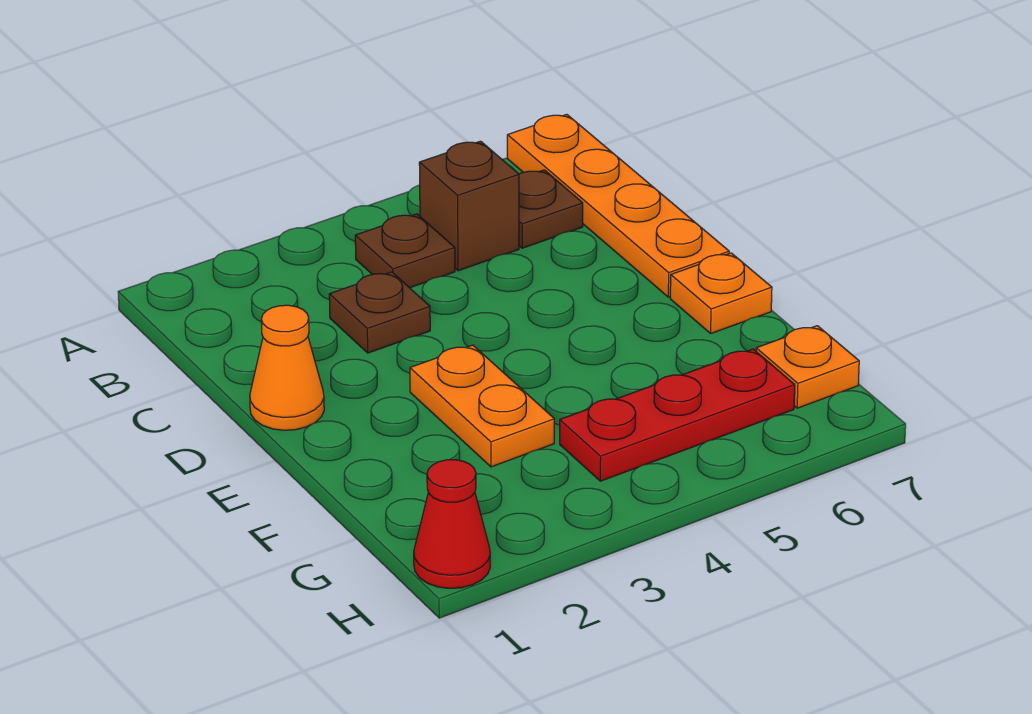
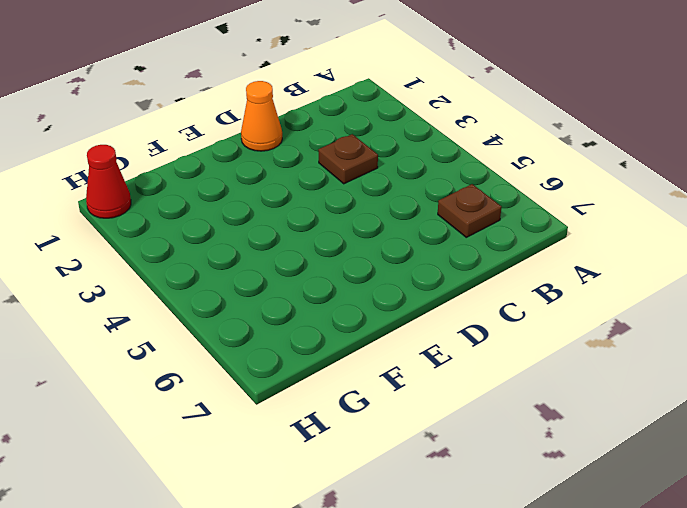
none -> orange plate A7:D7 level 1
none -> brown plate B4 level 1

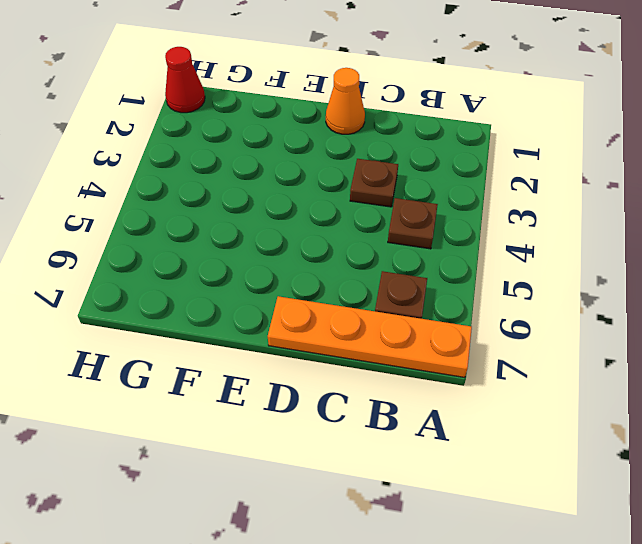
none -> brown brick B5 level 1
none -> orange plate E3:F3 level 1

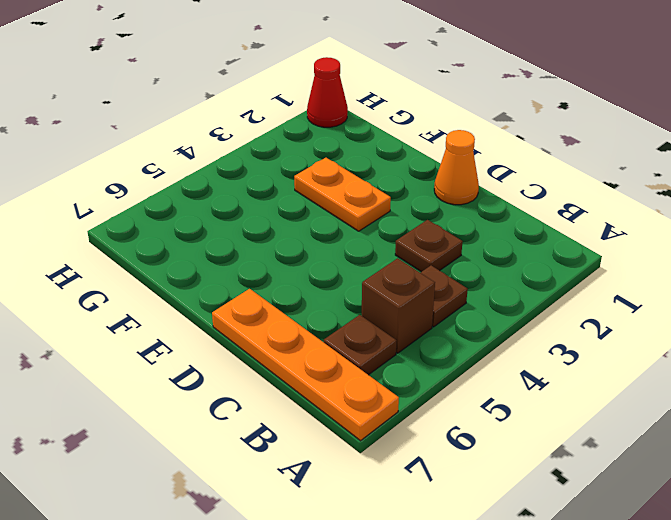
none -> orange plate E7 level 1
none -> red plate G4:G6 level 1

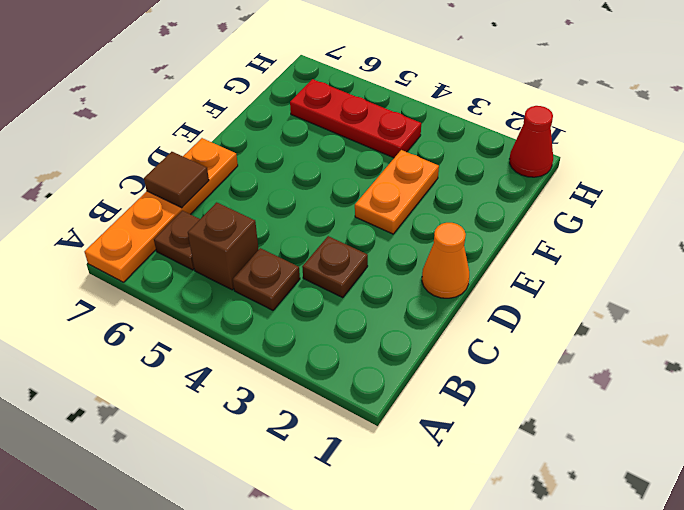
brown tile C7 level 2 -> none
none -> orange plate E7 level 1
none -> orange plate G7 level 1

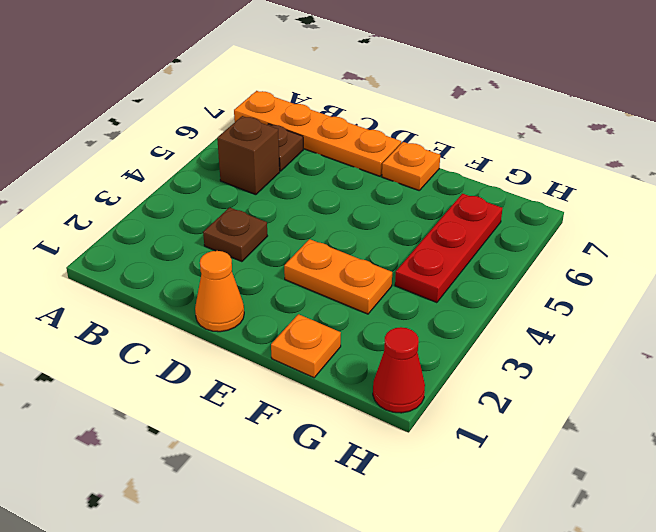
orange plate F1 level 1 -> orange plate G7 level 1
none -> brown plate B4 level 1

